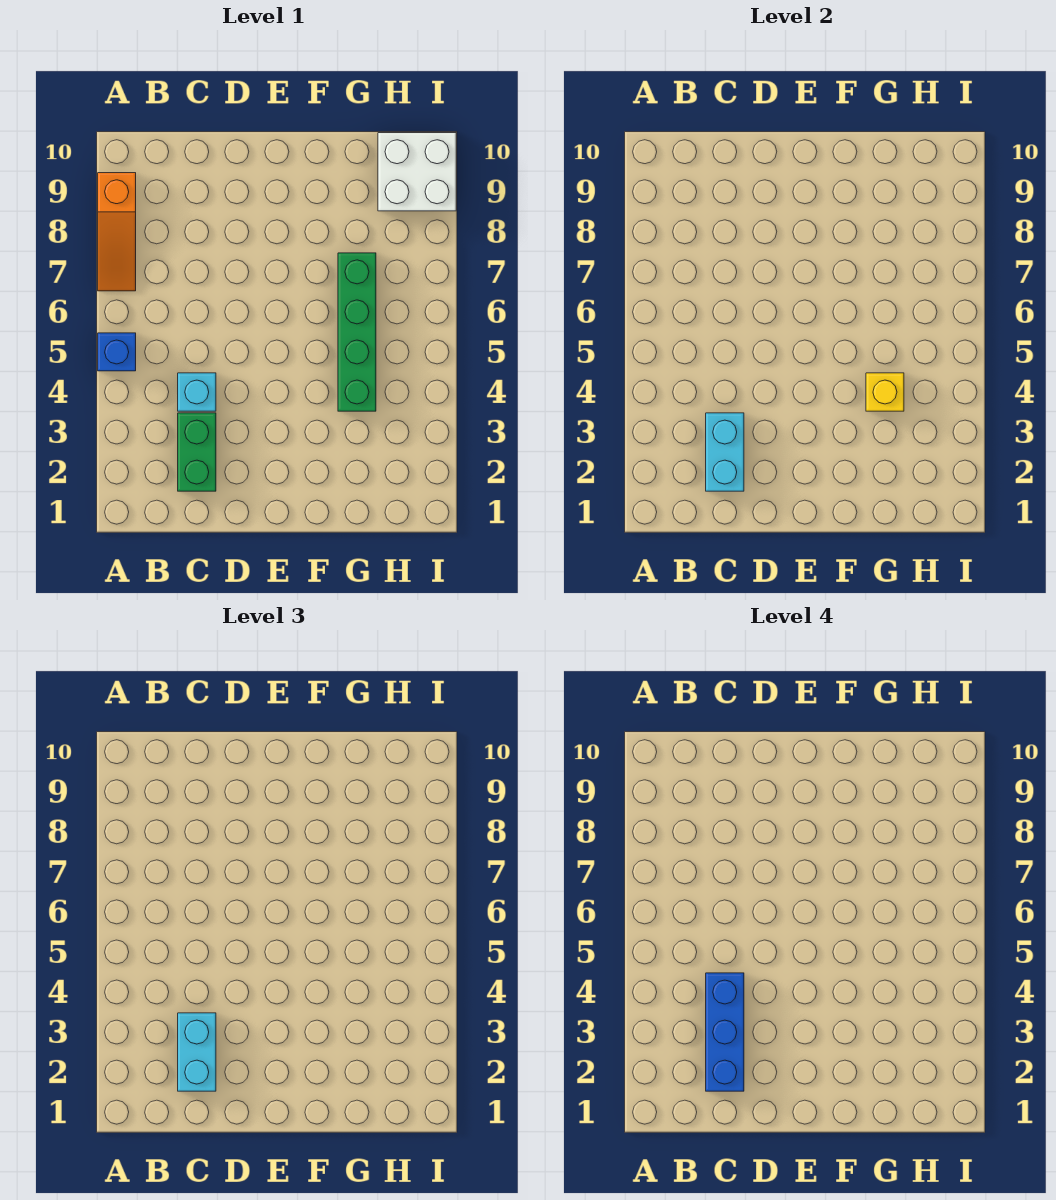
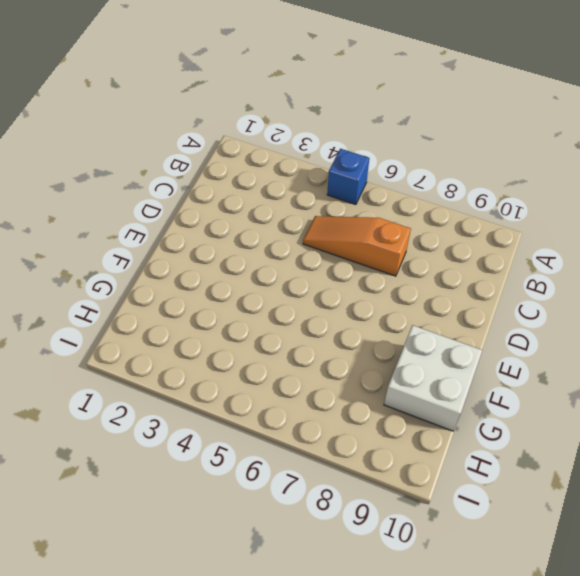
orange slope C5:C7 level 1 top 7 -> orange slope A7:A9 level 1 top 9
white brick F9:G10 level 1 -> white brick H9:I10 level 1
none -> green brick C2:C3 level 1
none -> cyan brick C4 level 1

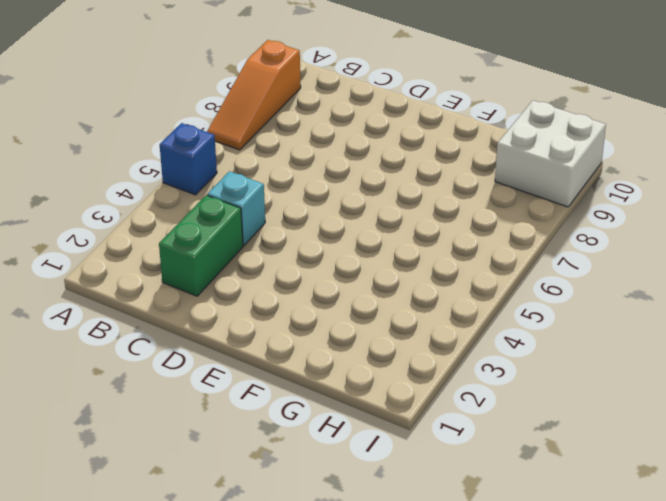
none -> green brick G4:G7 level 1
none -> cyan brick C2:C3 level 2

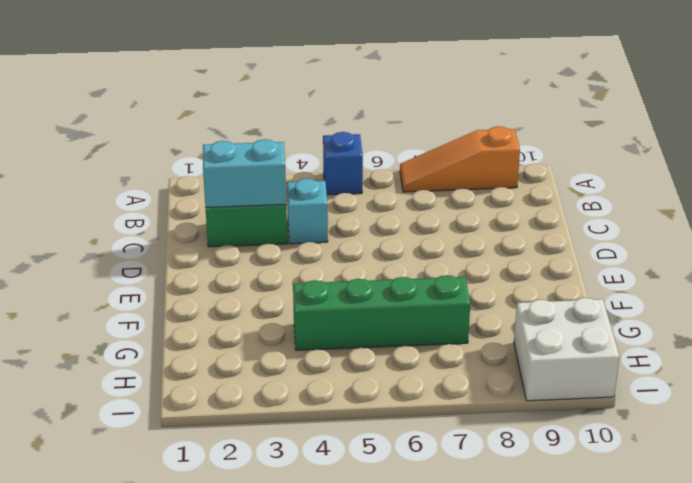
none -> yellow brick G4 level 2
none -> cyan brick C2:C3 level 3

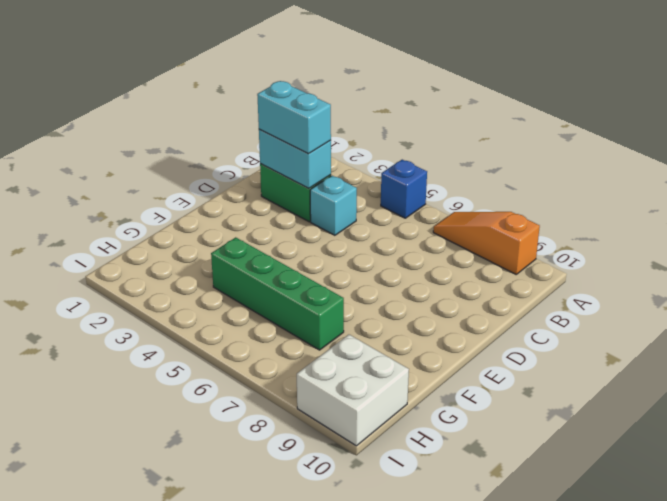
none -> yellow brick G4 level 2
none -> blue brick C2:C4 level 4

